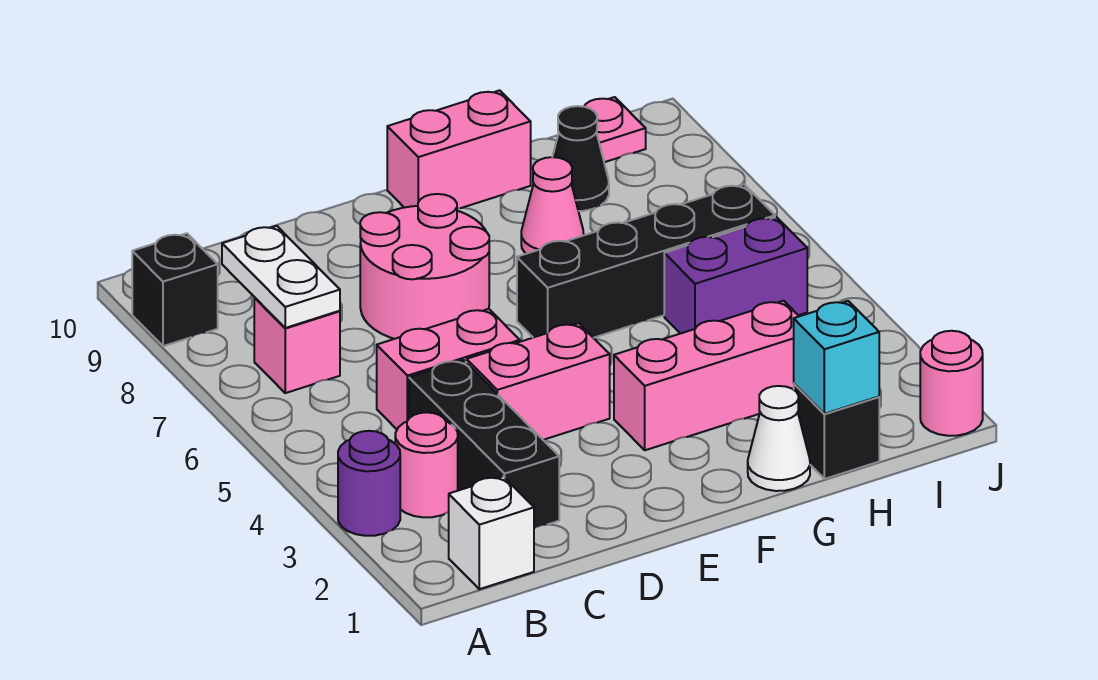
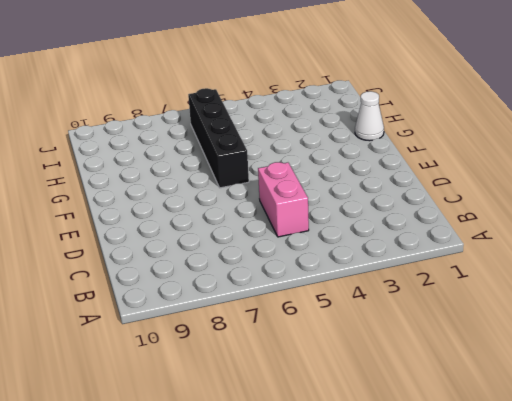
none -> purple round brick A3 level 1
none -> black brick A9 level 1
none -> white brick B1 level 1

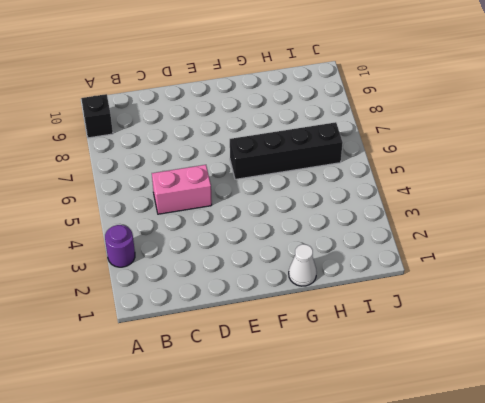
none -> white brick B1 level 1
none -> pink round brick B3 level 1
none -> pink brick B7 level 1

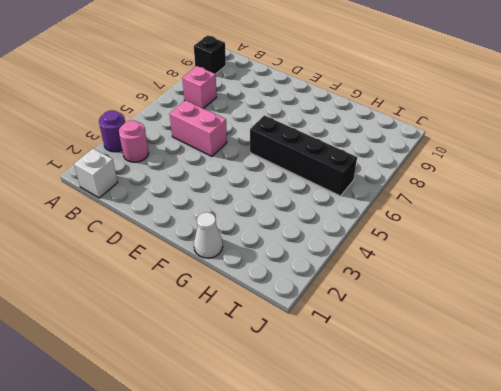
none -> black brick C2:C4 level 1
none -> pink brick D4:E4 level 1
none -> pink round brick D7:E8 level 1

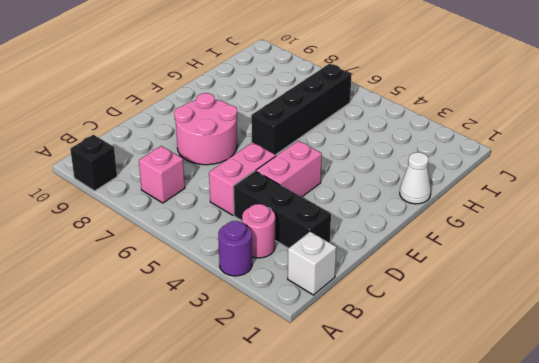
none -> pink brick F3:H3 level 1
none -> pink brick F10:G10 level 1
none -> pink cone G8 level 1

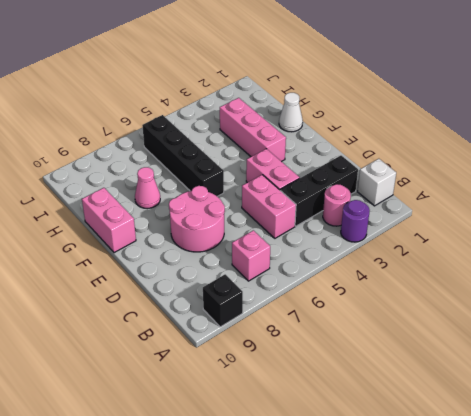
none -> black brick H1 level 1
none -> purple brick H5:I5 level 1
none -> black cone H9 level 1

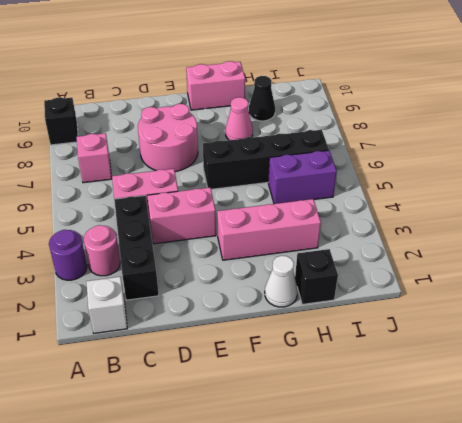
none -> pink plate I10 level 1
none -> pink round brick J1 level 1
none -> white plate B7:B8 level 2

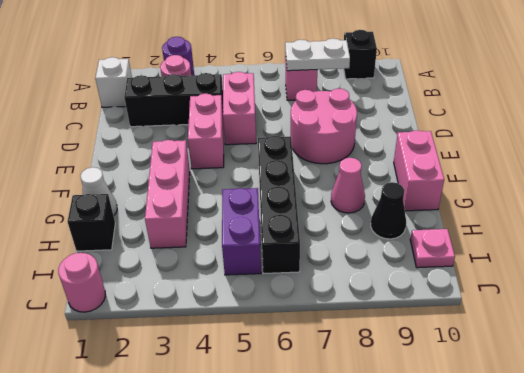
none -> cyan brick H1 level 2

